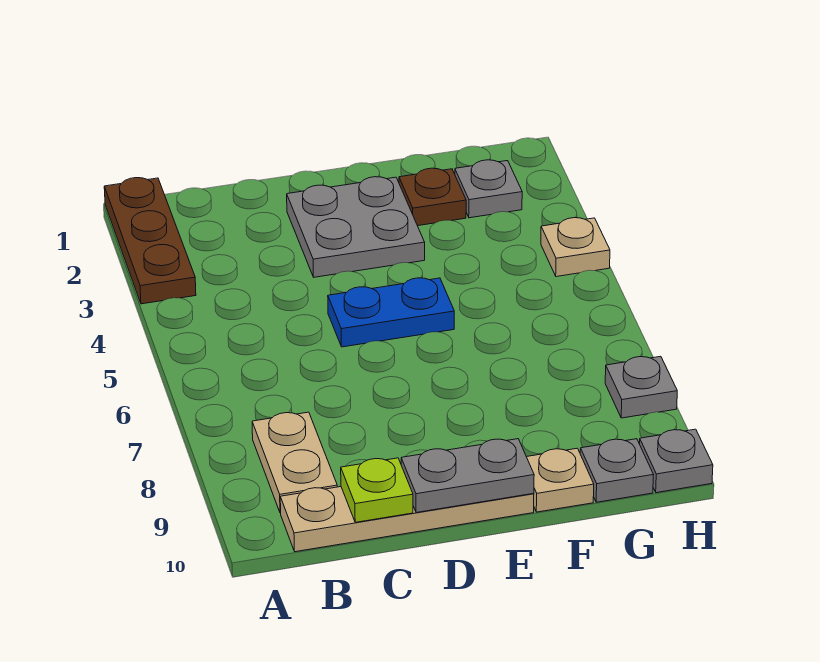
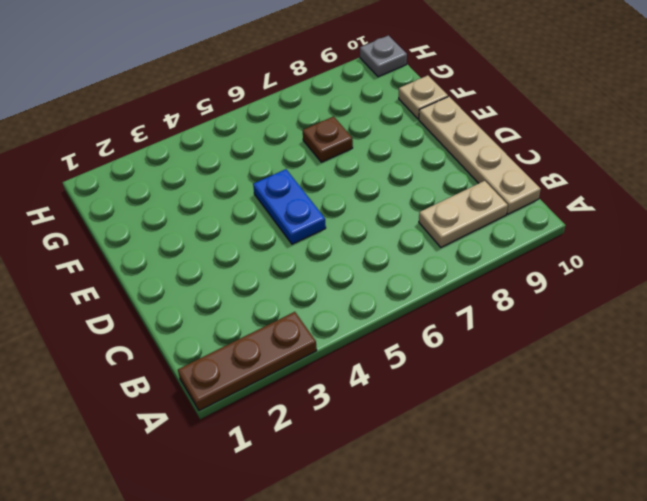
brown plate F7 level 1 -> brown plate F2 level 1
none -> grey plate D2:E3 level 1
none -> grey plate G2 level 1
none -> grey plate G10 level 1

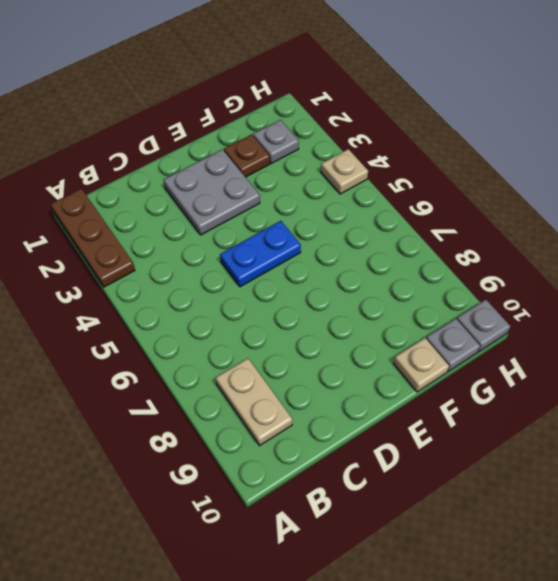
none -> tan plate B10:E10 level 1
none -> grey plate H8 level 1
none -> lime plate C10 level 2

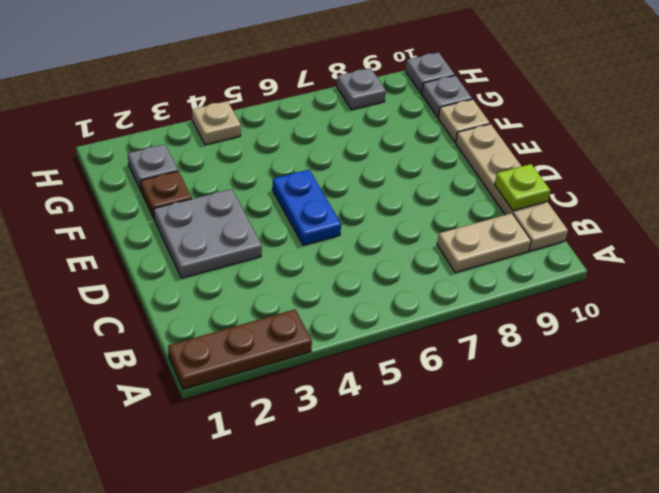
none -> grey plate D10:E10 level 2

